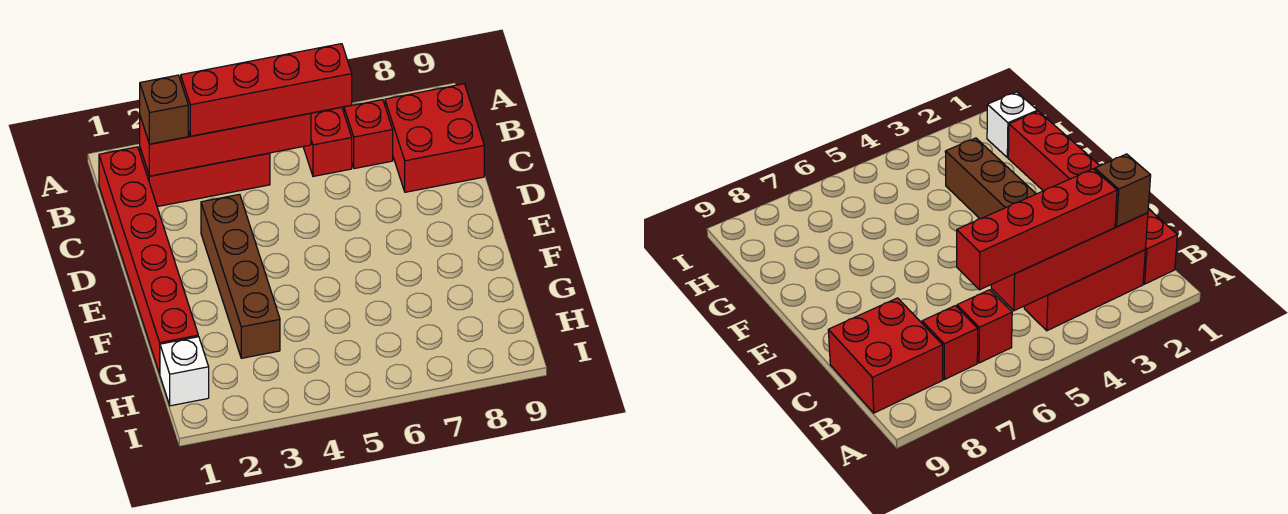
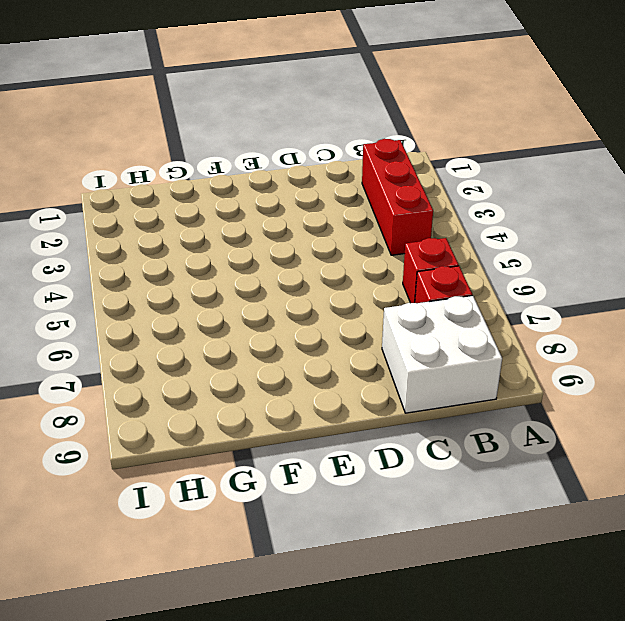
white brick B8:C9 level 1 -> red brick B8:C9 level 1
none -> red brick B1:G1 level 1
none -> brown brick D3:G3 level 1

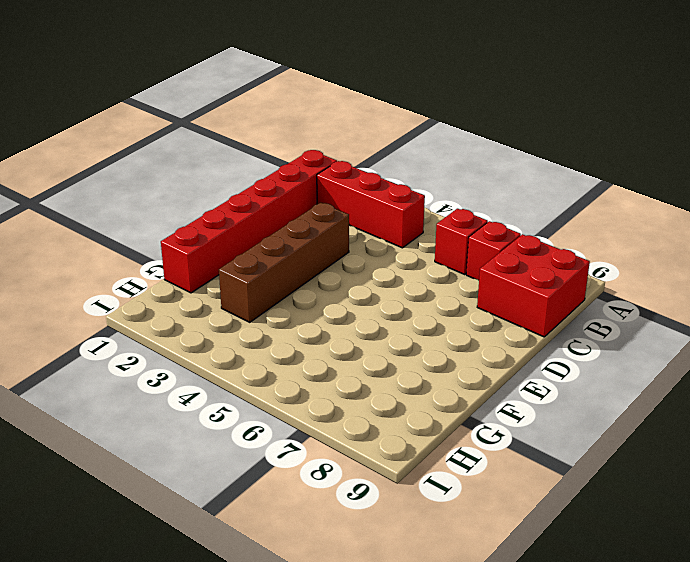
none -> white brick H1 level 1
none -> red brick B2:B5 level 2

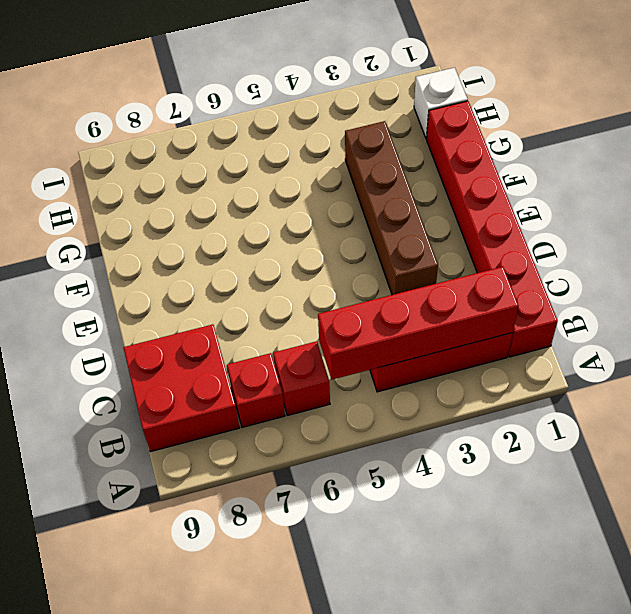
none -> brown brick B2 level 3
none -> red brick B3:B6 level 3

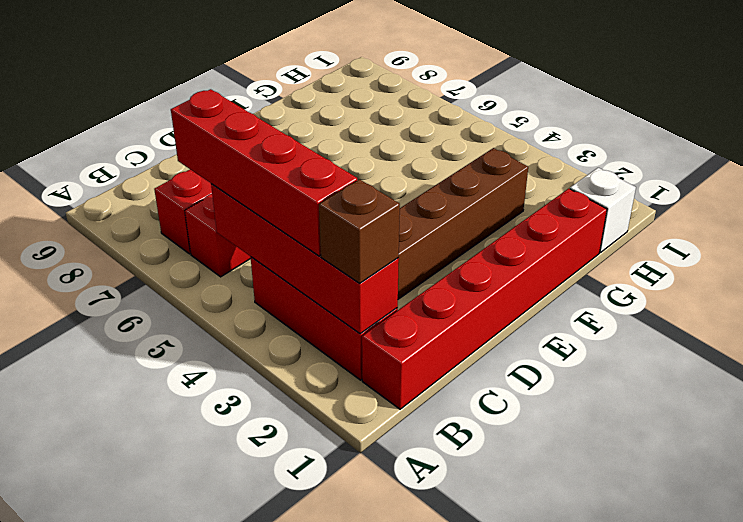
none -> red brick B8:C9 level 1

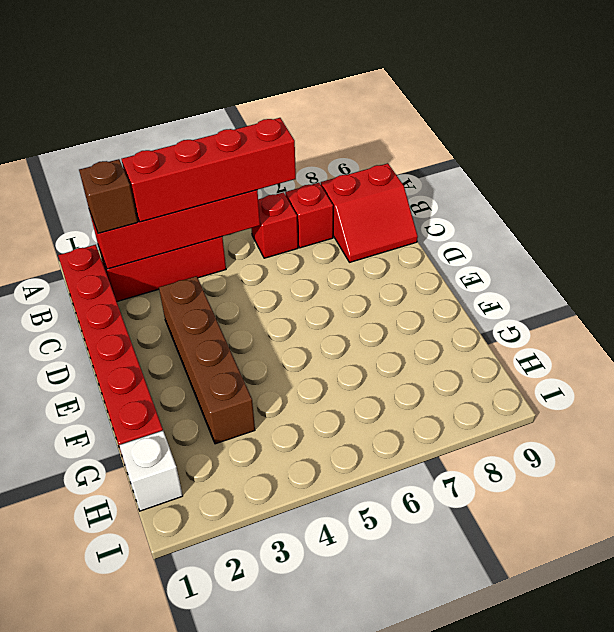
red slope B8:C9 level 1 top B -> red brick B8:C9 level 1

